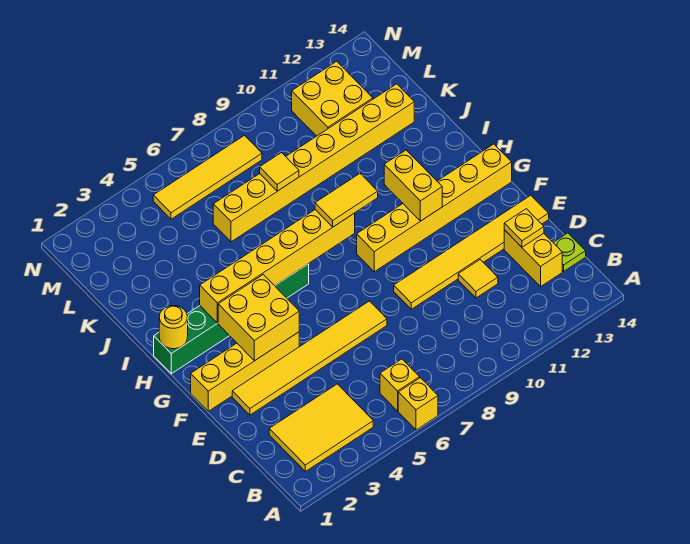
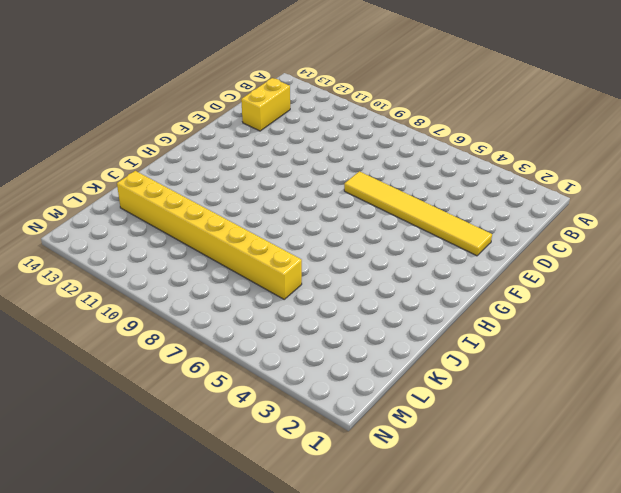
none -> yellow brick A6 level 1
none -> yellow tile B2:C4 level 1
none -> yellow brick B6 level 1

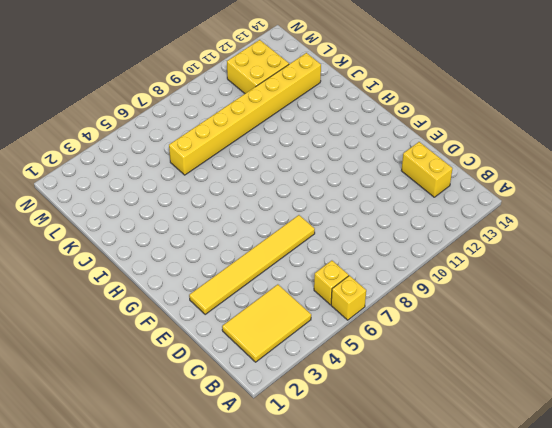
none -> lime plate C14 level 1
none -> yellow tile D11 level 1
none -> yellow tile E9:E14 level 1

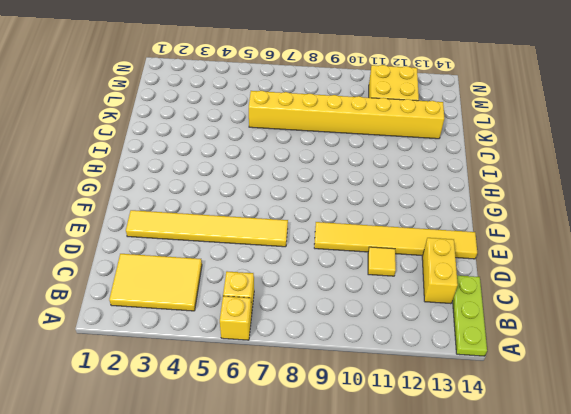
lime plate A14:C14 level 1 -> lime plate C14 level 1
none -> yellow brick F1:F4 level 1
none -> yellow brick G9:G14 level 1
none -> green brick H1:H6 level 1

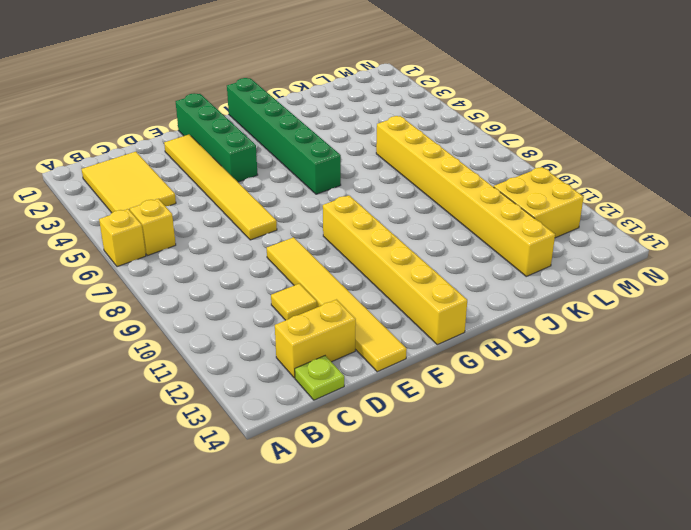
green brick F1:F4 level 1 -> yellow brick F1:F4 level 1
none -> yellow tile M5:M8 level 1
none -> yellow plate D13 level 2
none -> yellow brick F3:G4 level 2

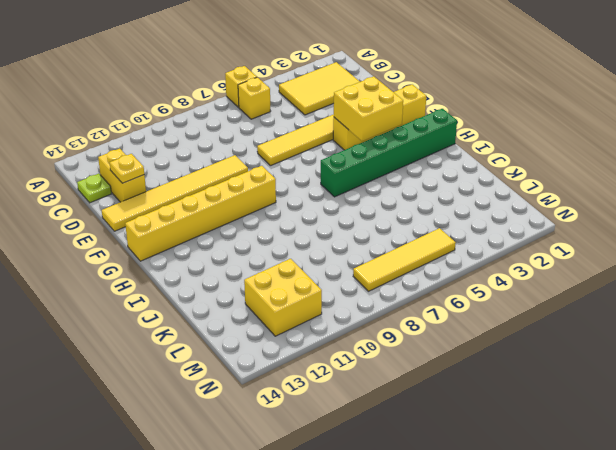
none -> yellow tile D11 level 1
none -> yellow brick K6:K13 level 1
none -> yellow brick G11:H11 level 2

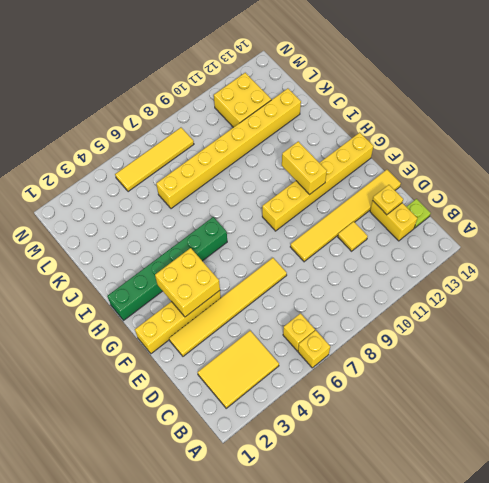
none -> yellow round brick H1 level 2
none -> yellow brick H3:H8 level 2
none -> yellow tile K8 level 2

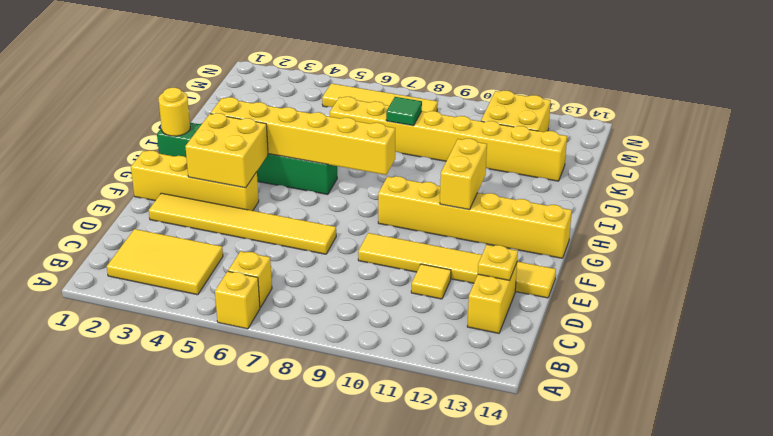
green tile K8 level 2 -> yellow tile K8 level 2
none -> lime plate C14 level 1
none -> yellow tile H8:H9 level 3

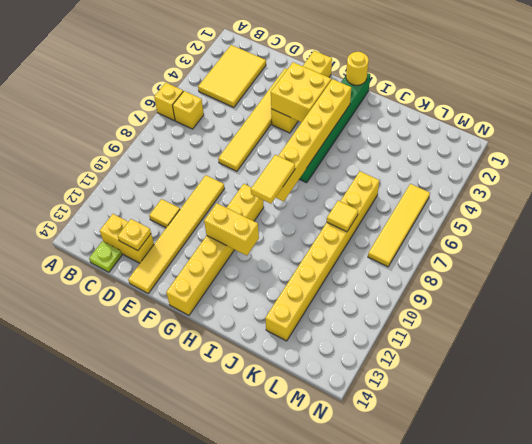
none -> yellow brick L11:M12 level 1

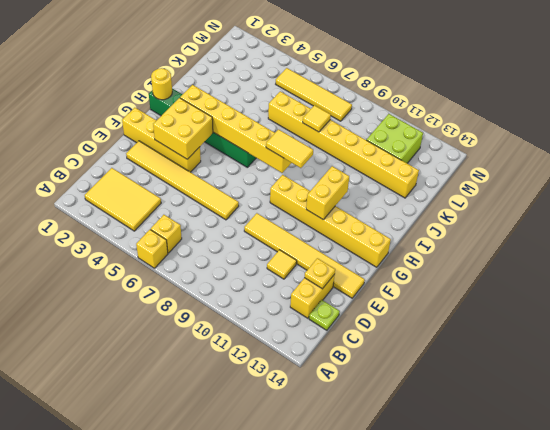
lime brick L11:M12 level 1 -> yellow brick L11:M12 level 1

